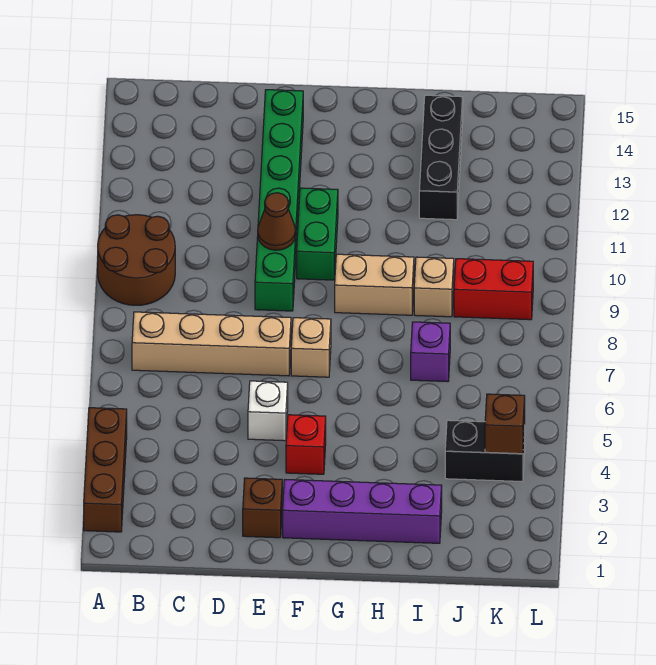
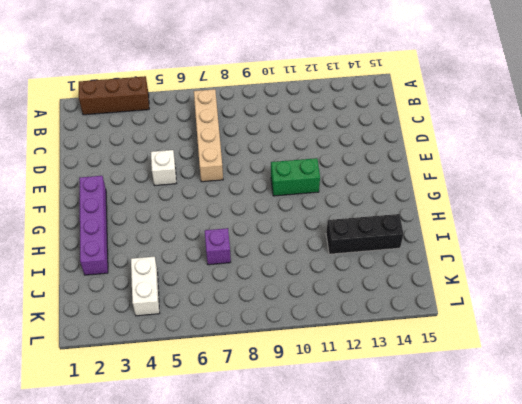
white brick J4:K4 level 1 -> black brick J4:K4 level 1
none -> brown round brick A9:B10 level 1
none -> brown brick E2 level 1
none -> green brick E9:E14 level 1

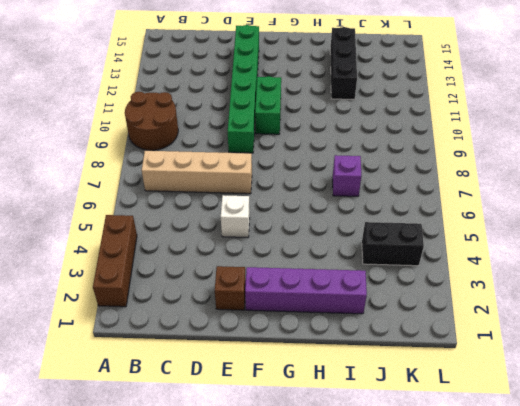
none -> red brick F4 level 1
none -> tan brick F7 level 1
none -> tan brick G9:H9 level 1

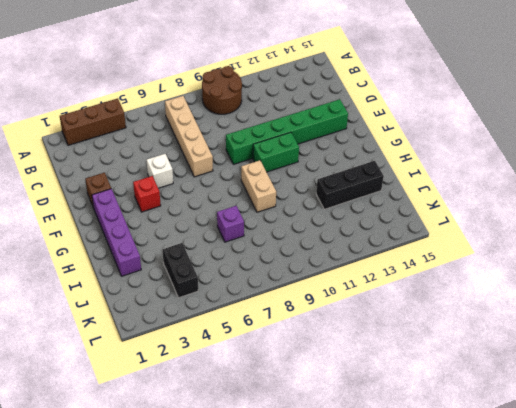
none -> tan brick F7 level 1
none -> tan brick I9 level 1
none -> red brick J9:K9 level 1

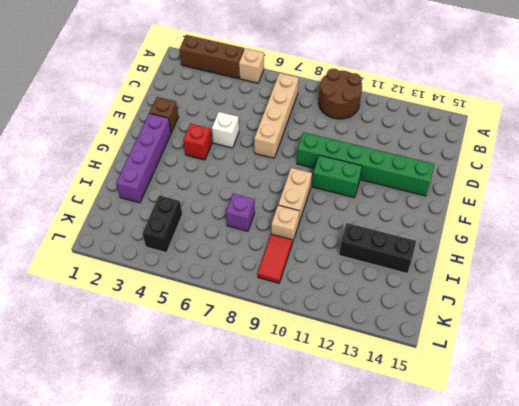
tan brick A5 level 1 -> tan brick F7 level 1
red tile J9:K9 level 1 -> red brick J9:K9 level 1
none -> brown cone E10 level 2
none -> brown brick K4 level 2

